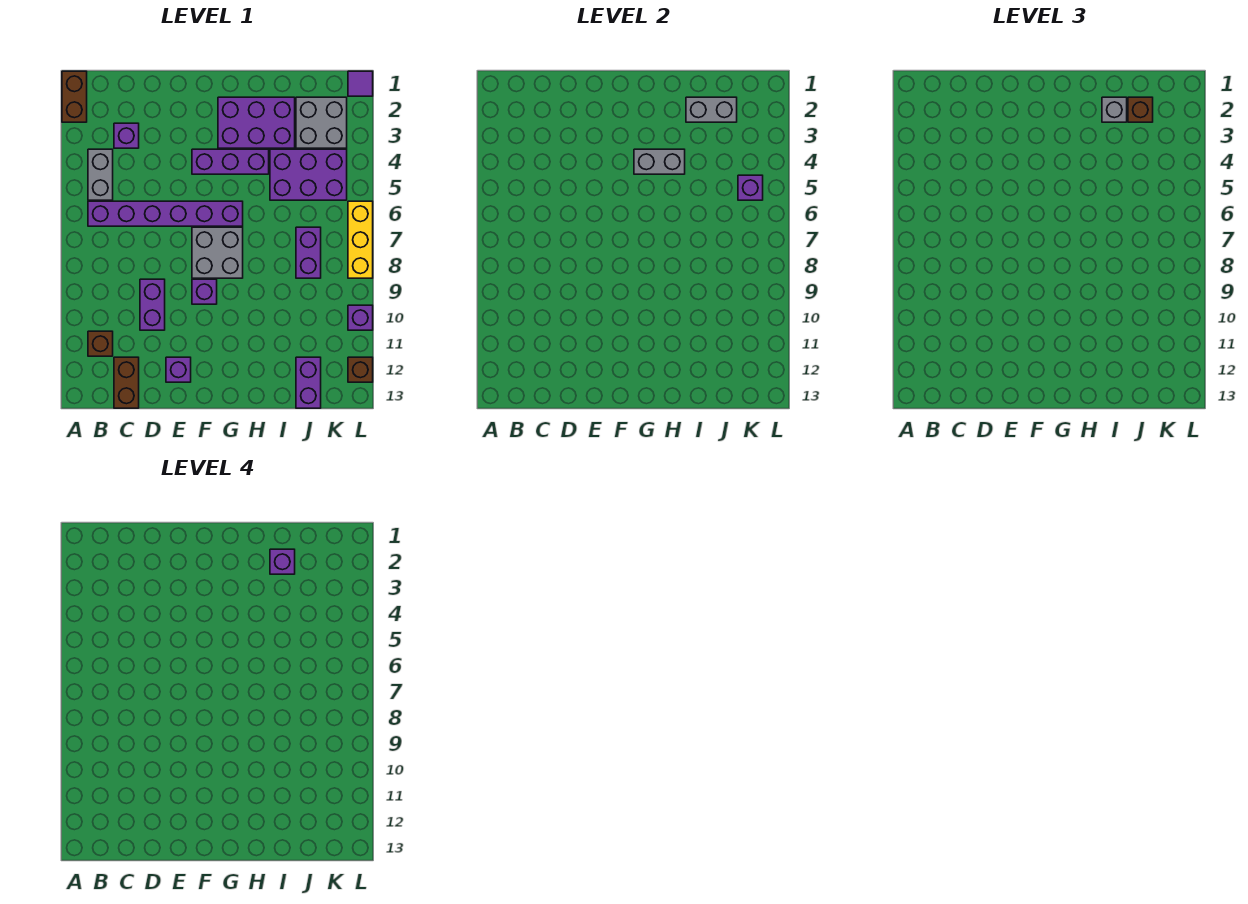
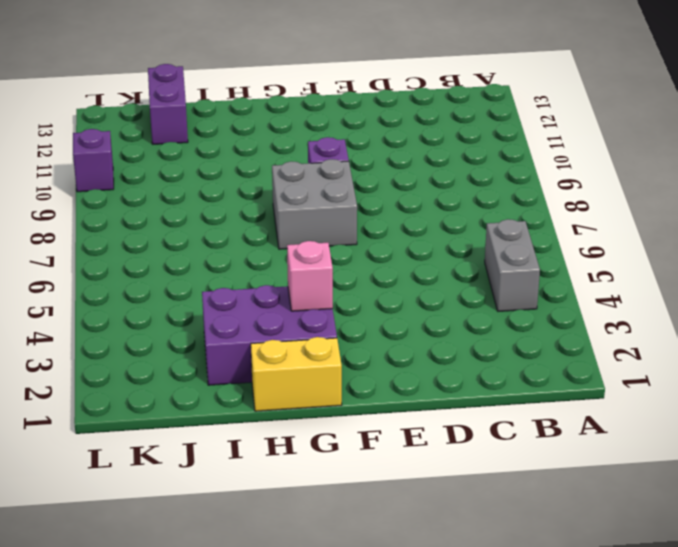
yellow brick G1:H1 level 1 -> none
pink brick G3 level 2 -> none
none -> brown brick A1:A2 level 1
none -> purple brick B6:G6 level 1
none -> brown brick B11 level 1

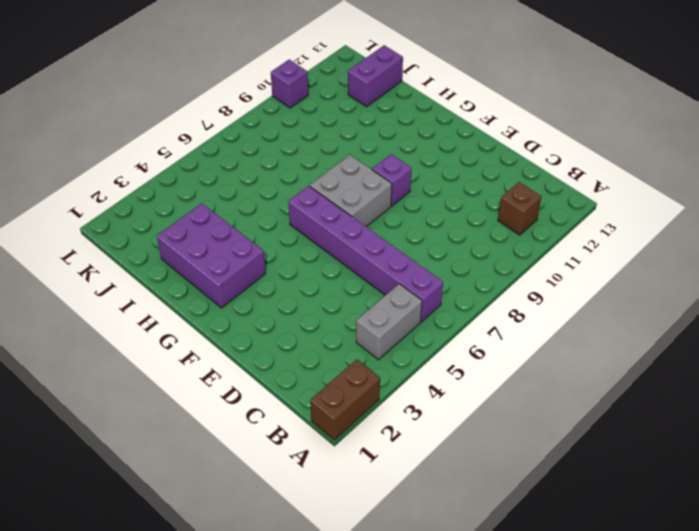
none -> purple brick C3 level 1
none -> brown brick C12:C13 level 1
none -> purple brick D9:D10 level 1

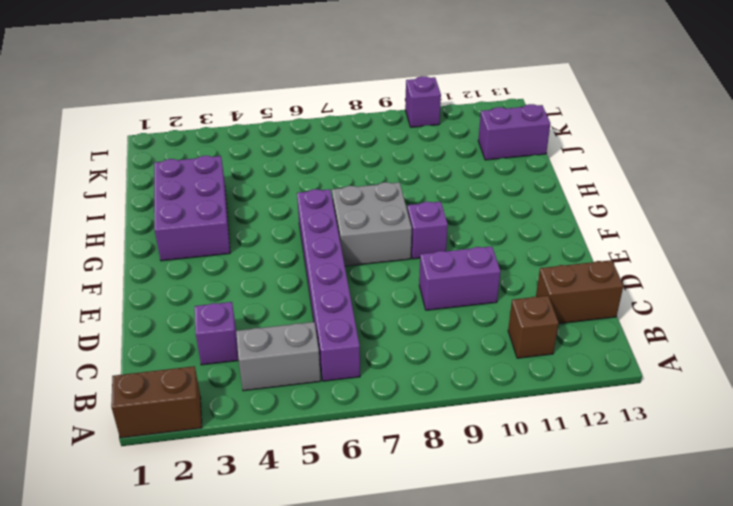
none -> purple brick E12 level 1
none -> purple brick F4:H4 level 1
none -> purple brick I4:K5 level 1

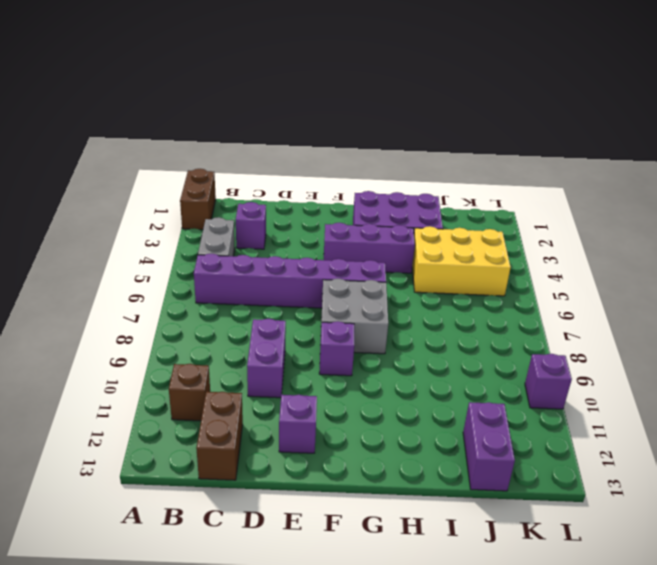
yellow brick I4:K5 level 1 -> purple brick I4:K5 level 1
none -> grey brick J2:K3 level 1
none -> purple brick J7:J8 level 1
none -> purple tile L1 level 1

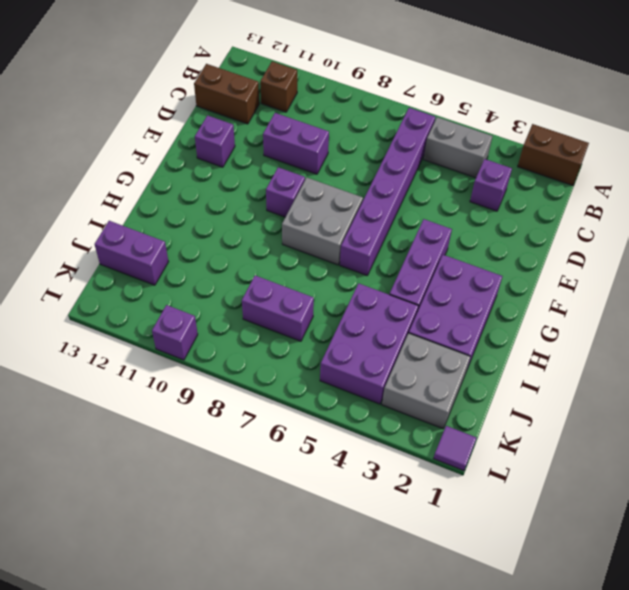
none -> yellow brick L6:L8 level 1
none -> brown brick L12 level 1
none -> grey brick G4:H4 level 2

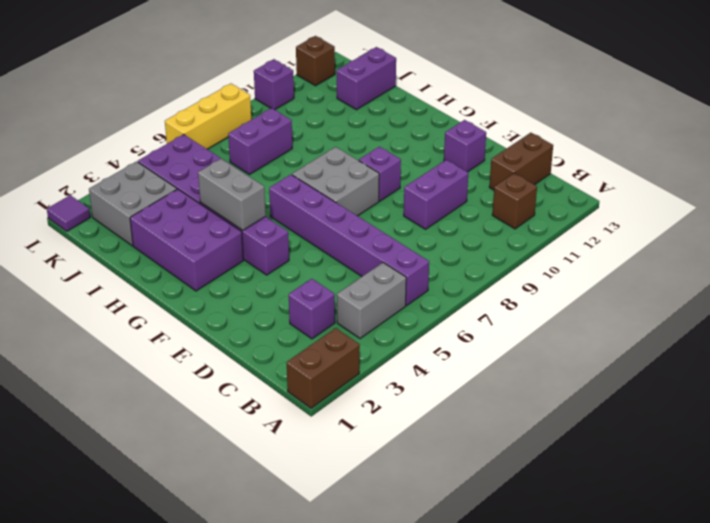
none -> grey brick I2:J2 level 2
none -> purple brick K5 level 2
none -> grey brick I2 level 3

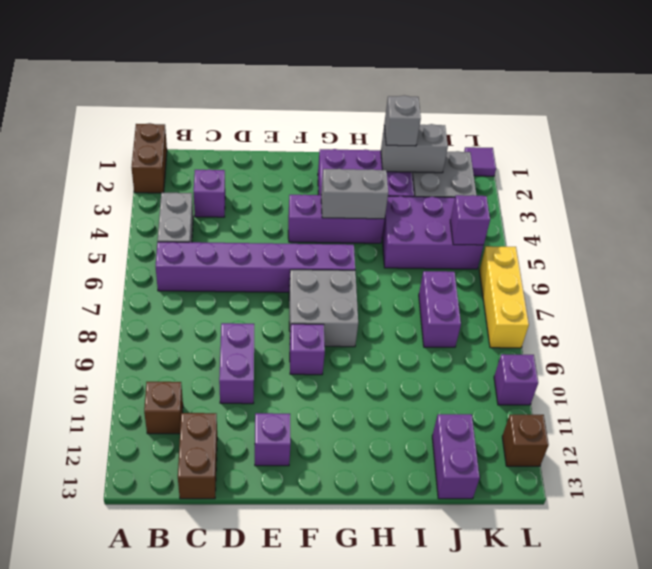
none -> brown brick J2 level 3
none -> purple brick I2 level 4

